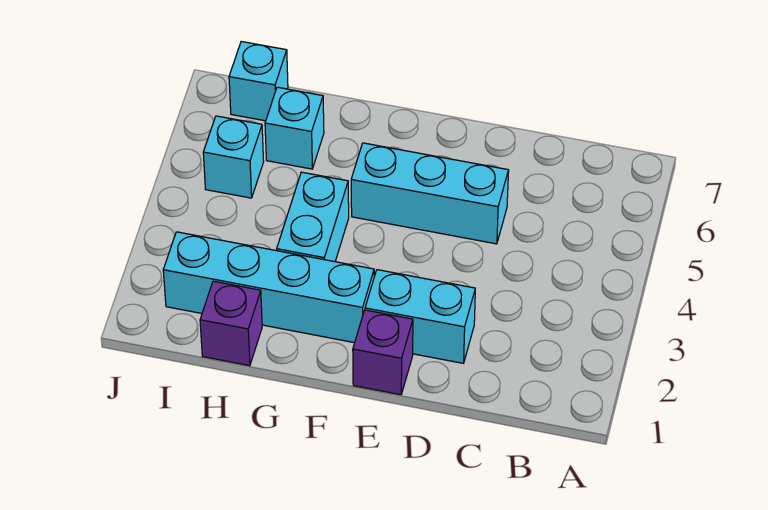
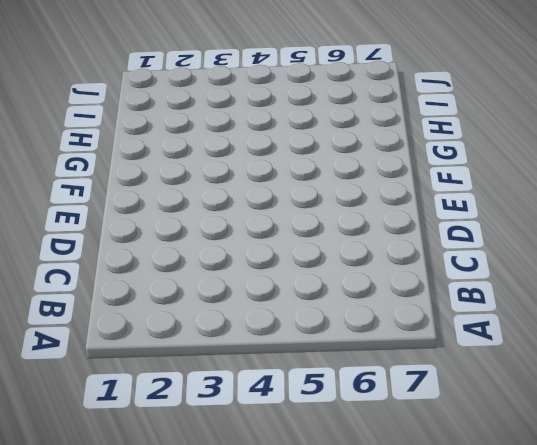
none -> cyan brick D2:E2 level 1
none -> cyan brick D5:F5 level 1

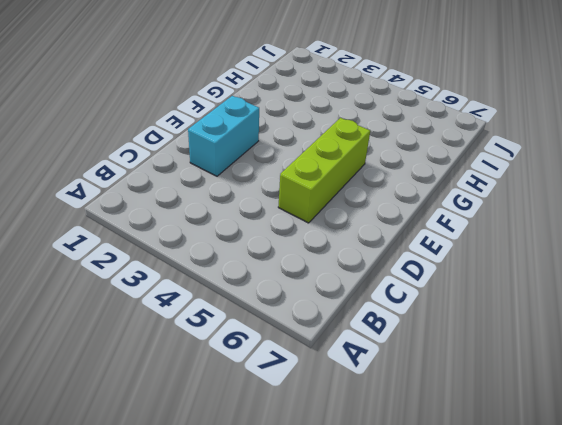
lime brick D5:F5 level 1 -> cyan brick D5:F5 level 1
none -> purple brick E1 level 1
none -> cyan brick F2:I2 level 1

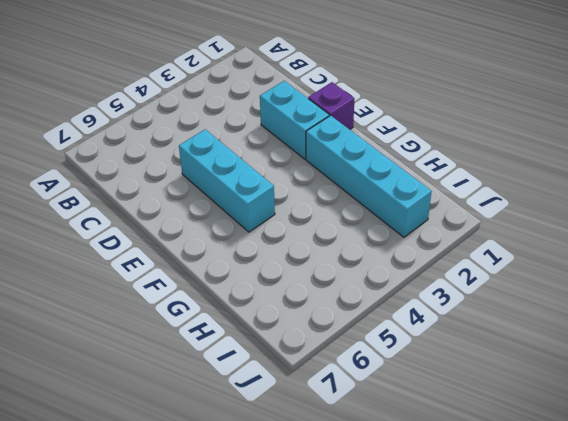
none -> cyan brick G3:G4 level 1
none -> purple brick H1 level 1

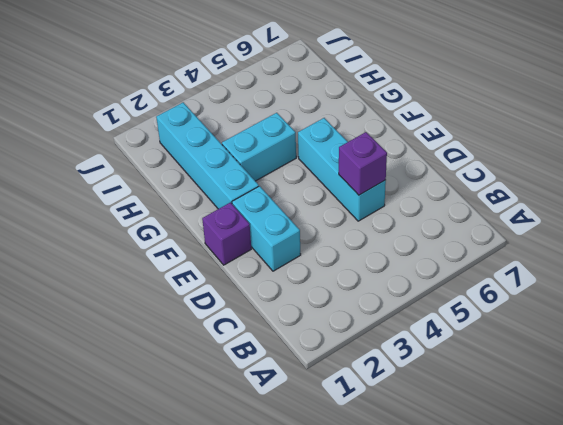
purple brick D5 level 2 -> purple brick H1 level 1
none -> cyan brick H6 level 1
none -> cyan brick I5 level 1

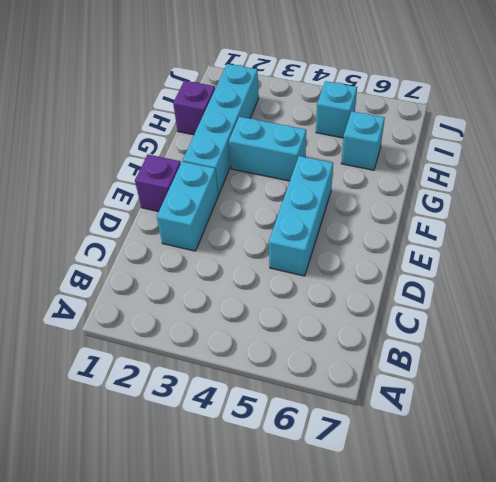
none -> cyan brick I7 level 1

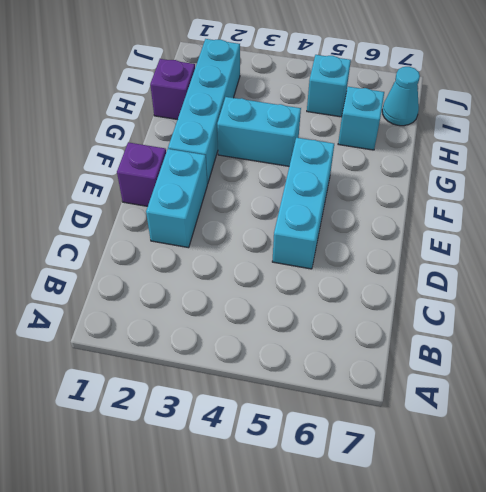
cyan cone I7 level 1 -> cyan brick I7 level 1

